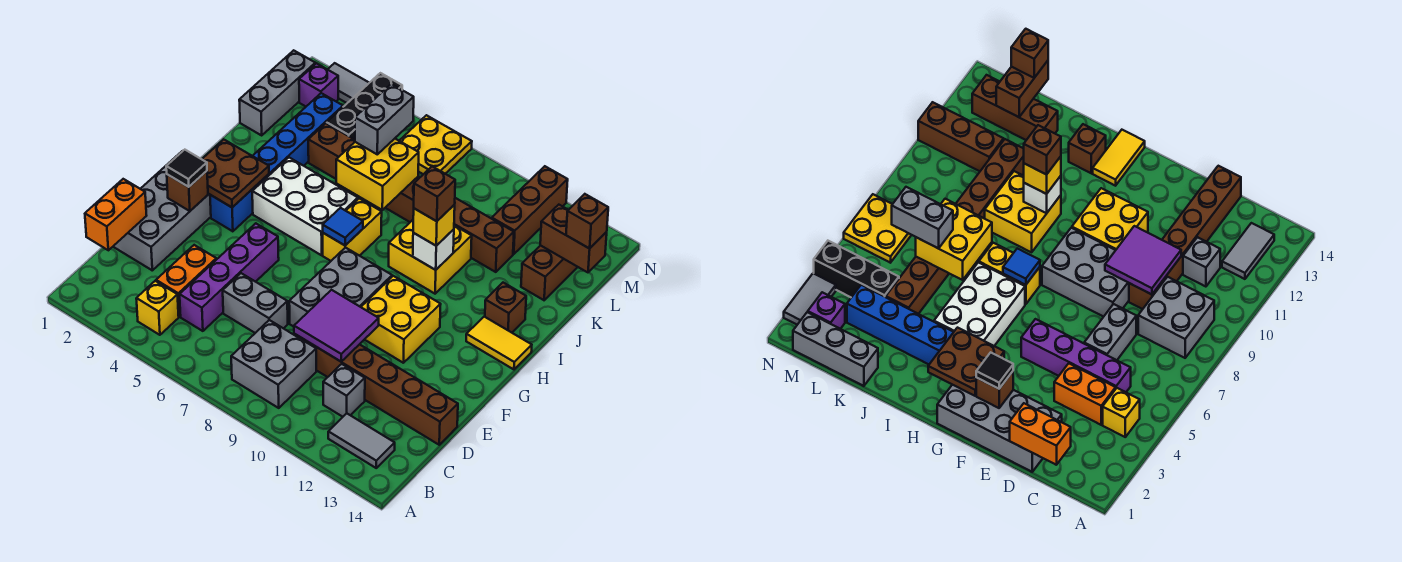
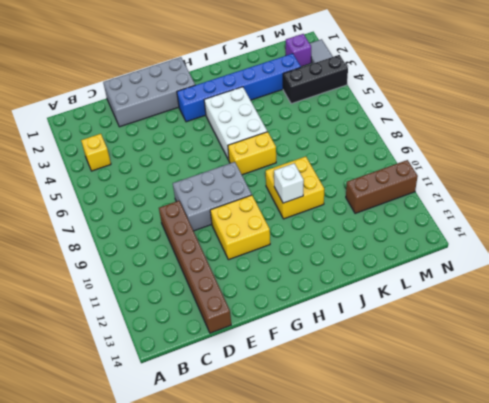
none -> grey brick B8:C9 level 1
none -> grey tile B12:B13 level 1
none -> orange brick C4:D4 level 1
none -> purple brick C5:F5 level 1

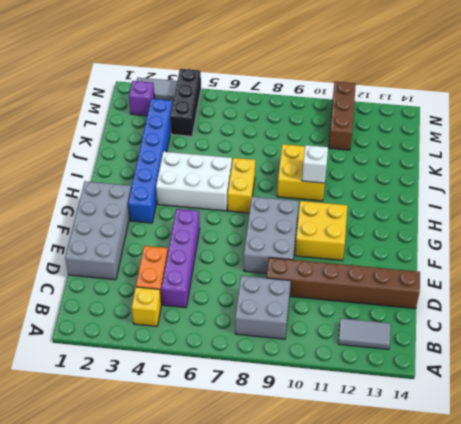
none -> grey brick C11 level 1
none -> grey brick D6:D7 level 1
none -> yellow tile H13:H14 level 1
none -> brown brick I13 level 1

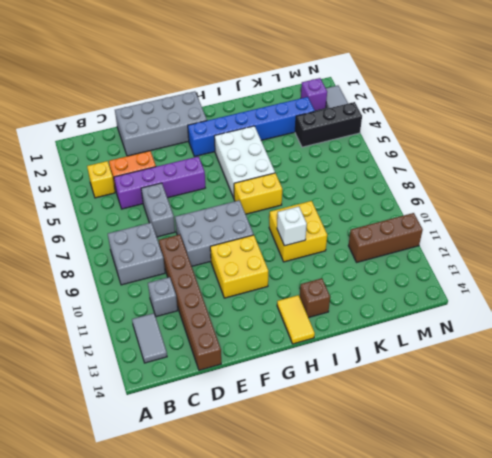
none -> grey brick K1:M1 level 1
none -> brown brick K4:K11 level 1
none -> brown brick K13:M13 level 1
none -> yellow plate M6:N7 level 1

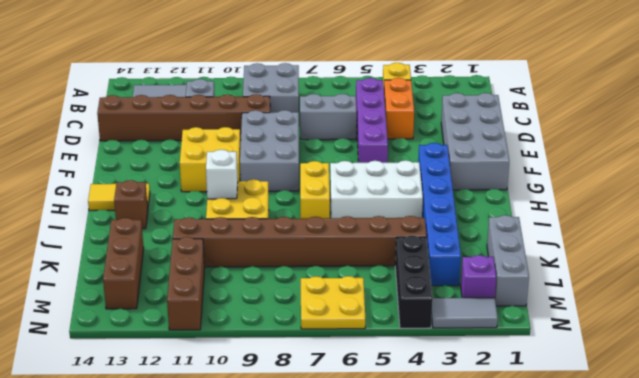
none -> orange brick C1:D1 level 2
none -> purple tile D9:E10 level 2
none -> brown brick F2 level 2
none -> brown plate G2:H3 level 2

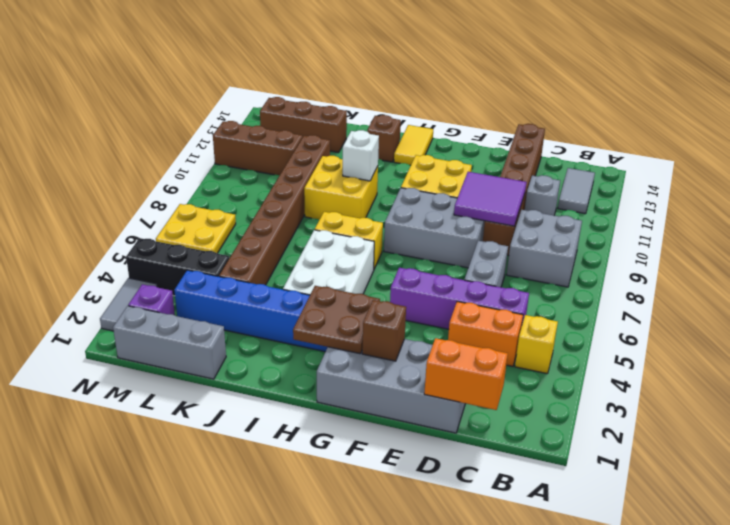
none -> blue tile H7 level 2
none -> yellow brick J6:K7 level 2
none -> brown brick L13:L14 level 2
none -> black tile F2 level 3

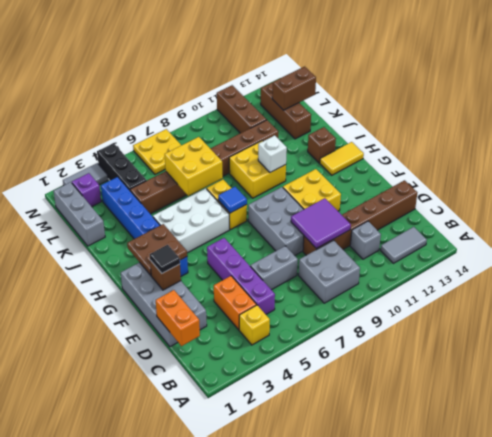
none -> yellow brick I10 level 3
none -> grey brick K6:L6 level 3
none -> brown brick L14 level 3
none -> brown brick I10 level 4

